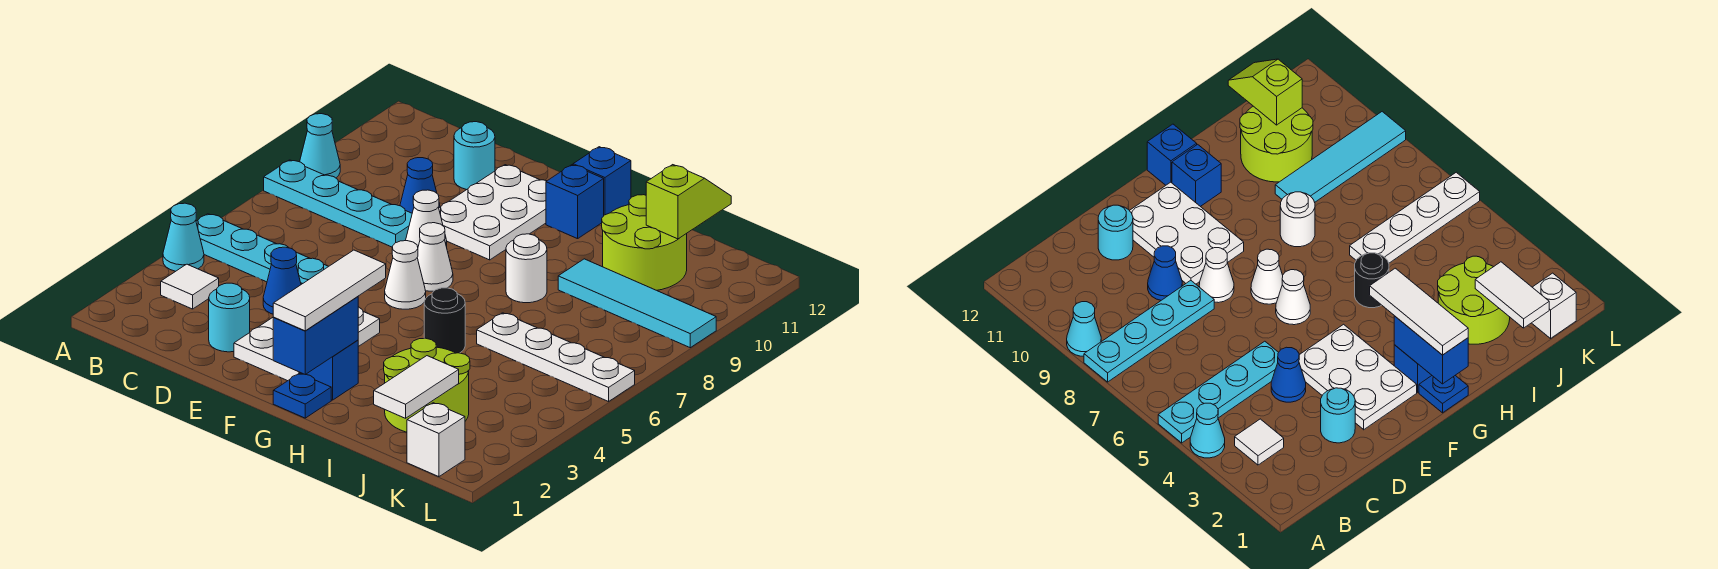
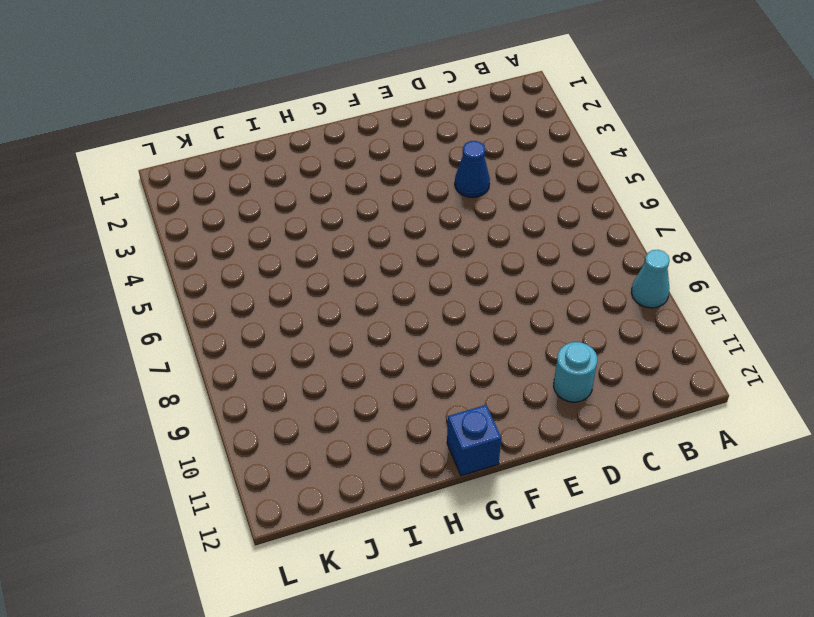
none -> cyan cone A4 level 1
none -> cyan plate A5:D5 level 1
none -> cyan plate A8:D8 level 1

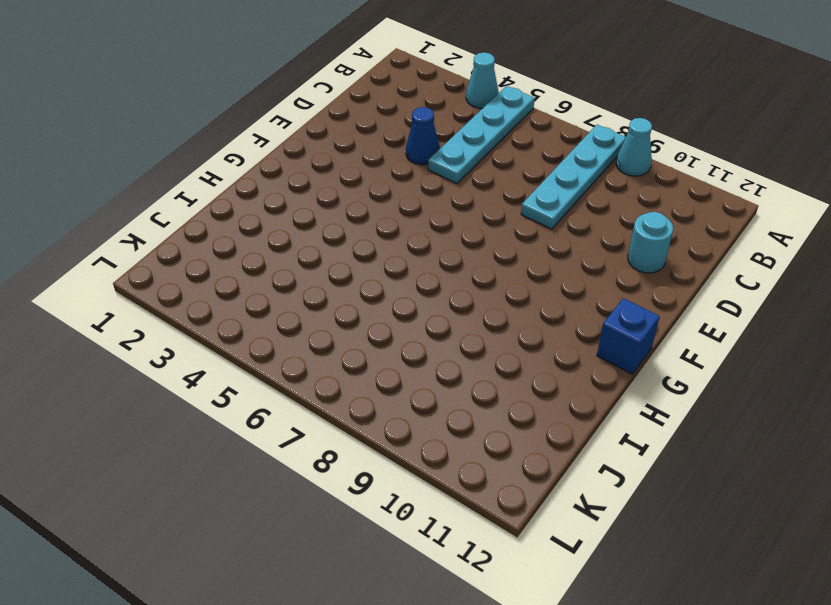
none -> white tile B3 level 1
none -> cyan round brick D2 level 1
none -> blue cone D9 level 1

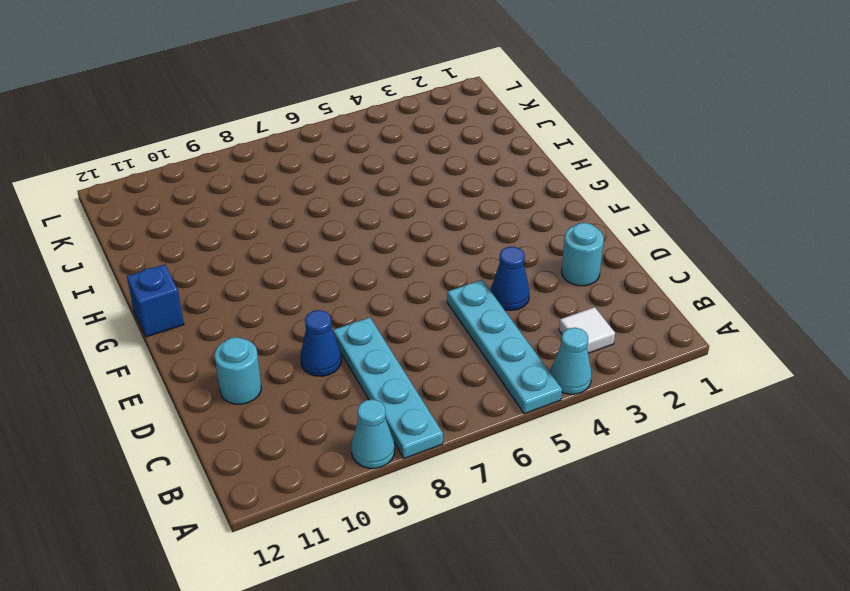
none -> white plate E2:F4 level 1
none -> white cone E8 level 1
none -> white plate E9:F11 level 1

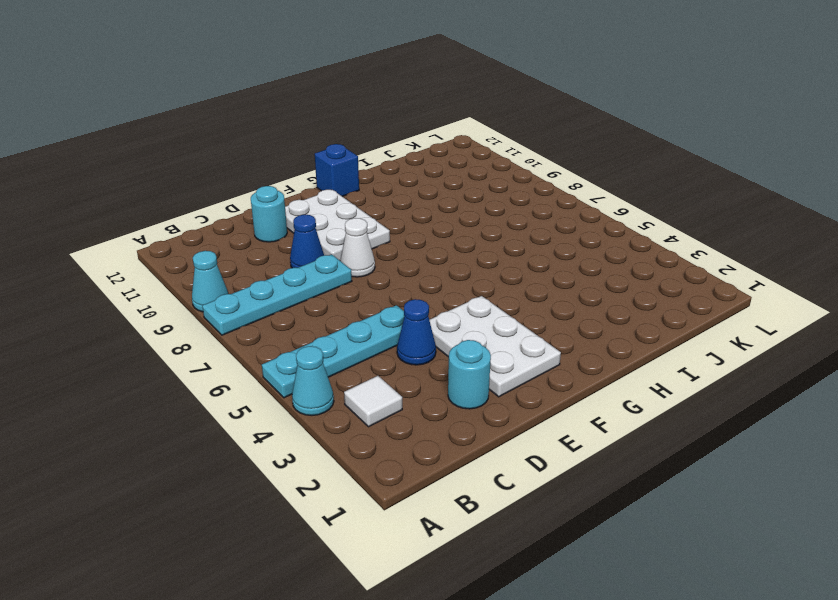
none -> white cone F6 level 1
none -> white cone F7 level 1
none -> blue plate G1 level 1

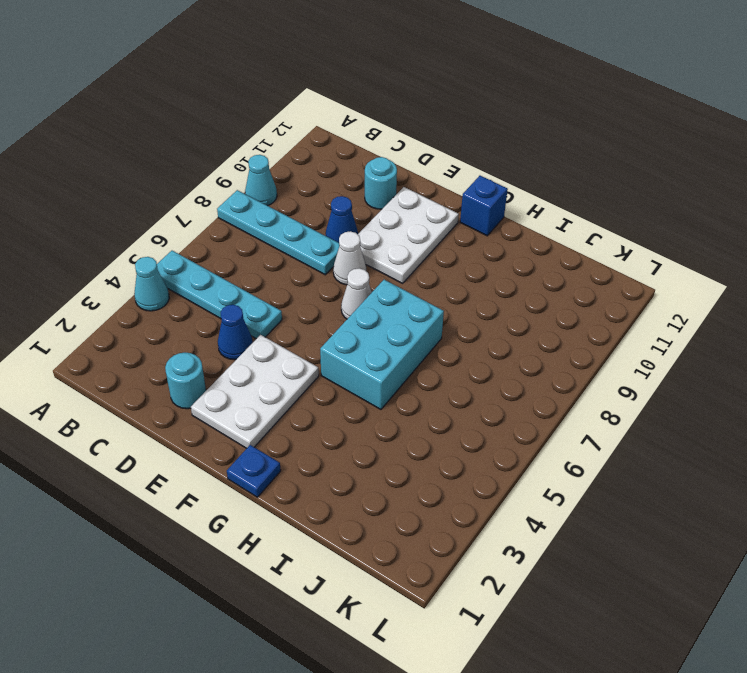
cyan brick G5:H7 level 1 -> black round brick H5 level 1
none -> white tile B3 level 1
none -> white cone F6 level 1
none -> blue brick G2 level 1

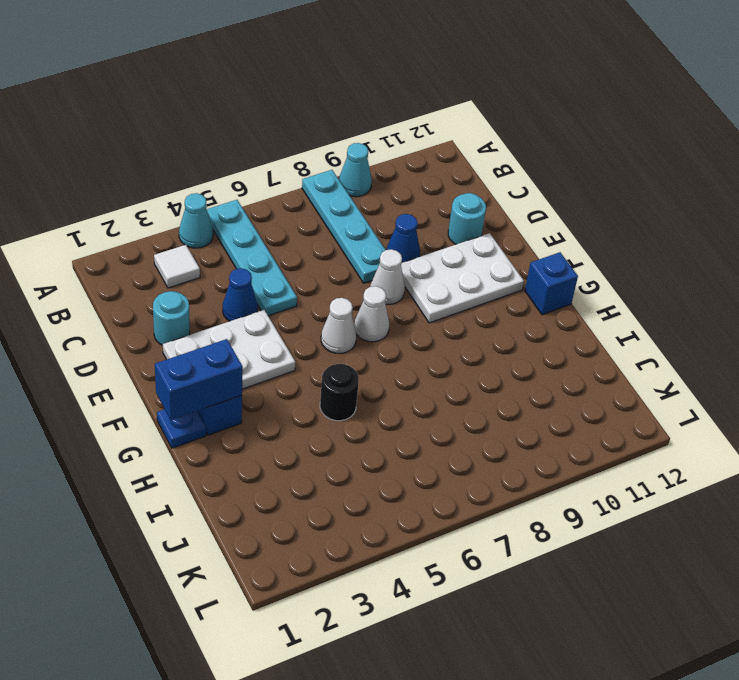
none -> blue brick G11 level 1
none -> white round brick H8 level 1
none -> lime round brick I2:J3 level 1

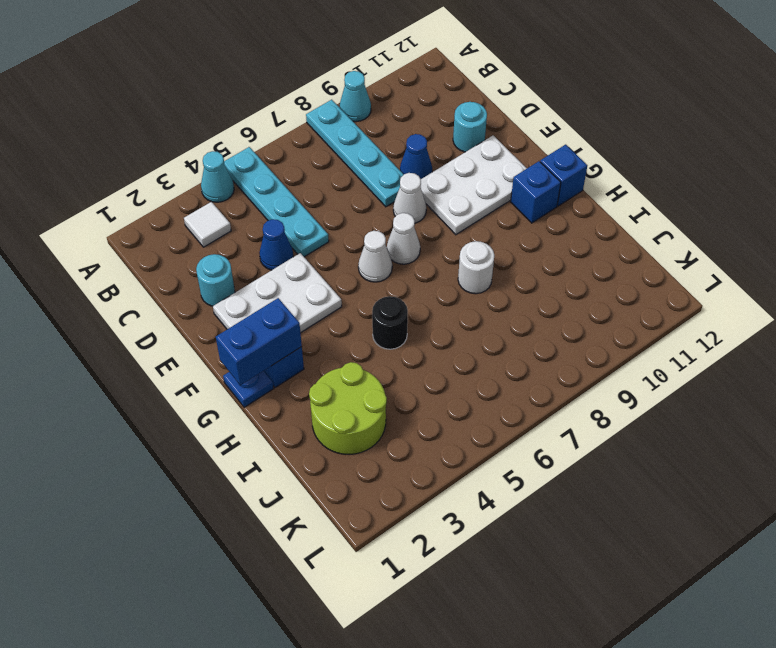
none -> white plate I6:L6 level 1
none -> cyan tile I9:L9 level 1
none -> lime round brick I10:J11 level 1

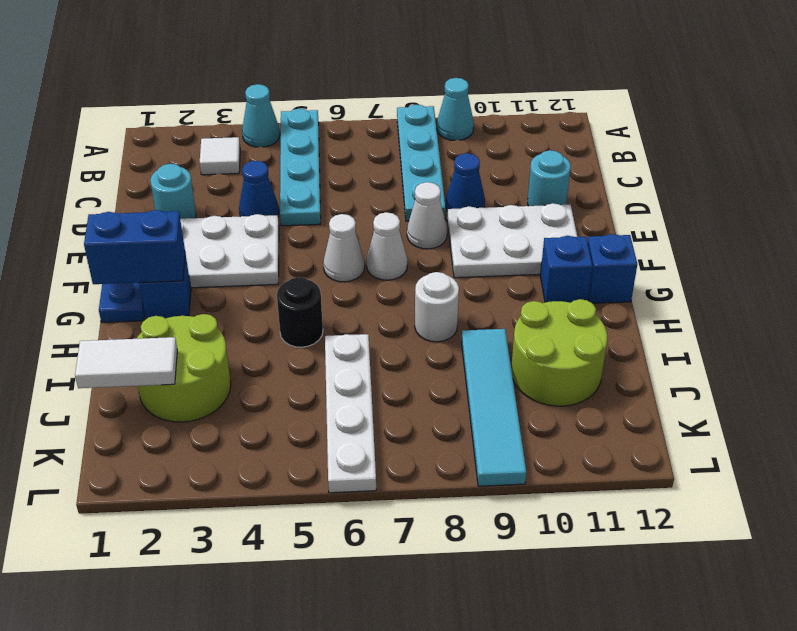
none -> white brick K1 level 1
none -> lime slope J11:J12 level 2 top 11
none -> white tile G1:G3 level 3

